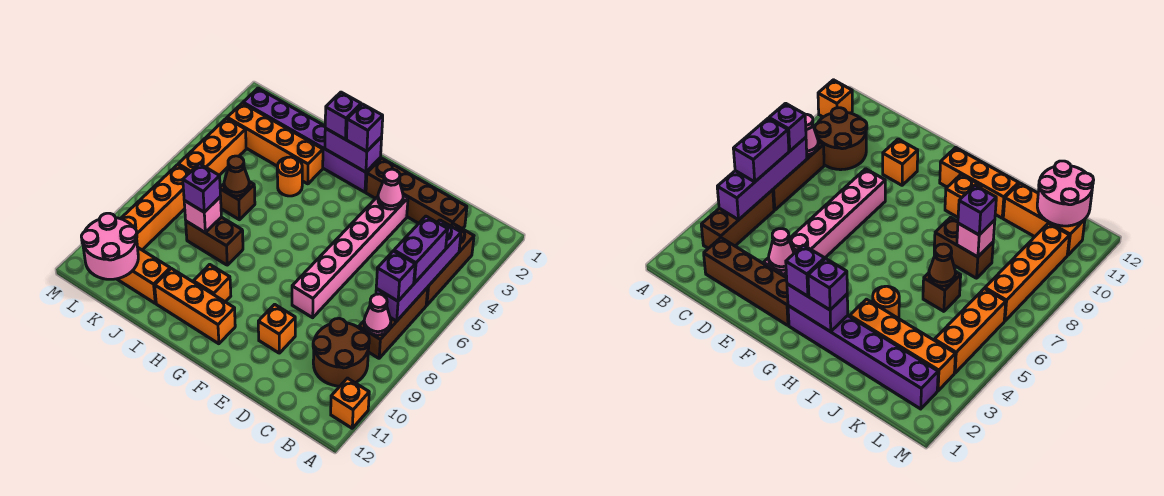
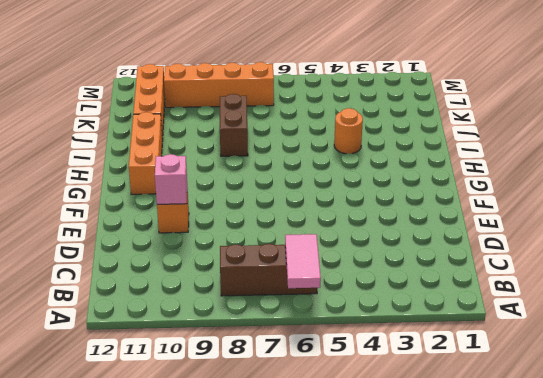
pink tile A6:B6 level 2 -> purple brick B4:B7 level 2
pink brick E10 level 2 -> pink brick J8 level 2
none -> orange brick A11 level 1
none -> brown brick B3:B5 level 1
none -> brown round brick B9:C10 level 1

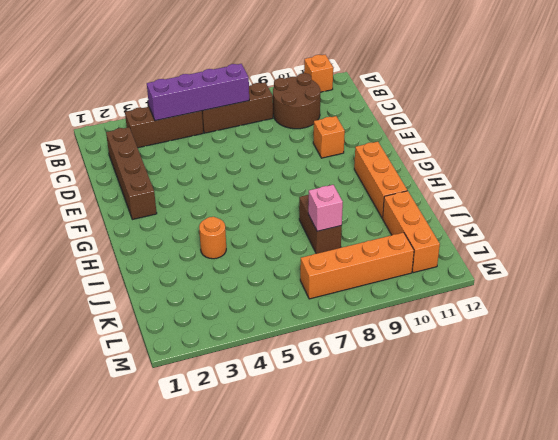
none -> pink brick E3:E8 level 1
none -> purple brick G2:L2 level 1
none -> orange brick H10 level 1

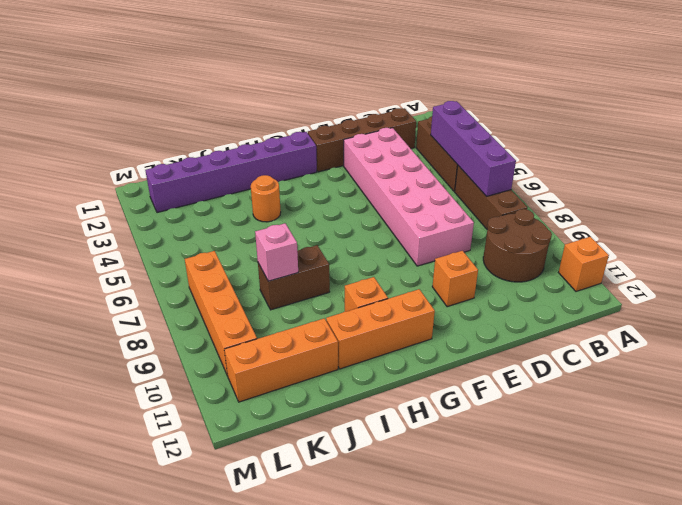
pink brick D3:E8 level 1 -> pink brick E3:E8 level 1
none -> orange brick I3:L3 level 1
none -> brown brick J6 level 1
none -> orange brick L4:L6 level 1

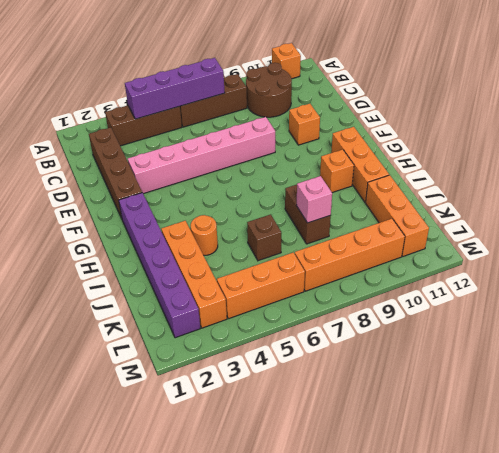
none -> pink cone B8 level 2
none -> pink cone E3 level 2
none -> purple brick G2:H2 level 2

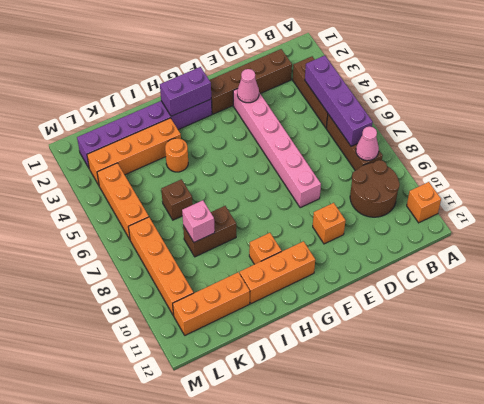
none -> brown cone J6 level 2
none -> pink round brick K11:L12 level 2
none -> purple brick B5:B6 level 3

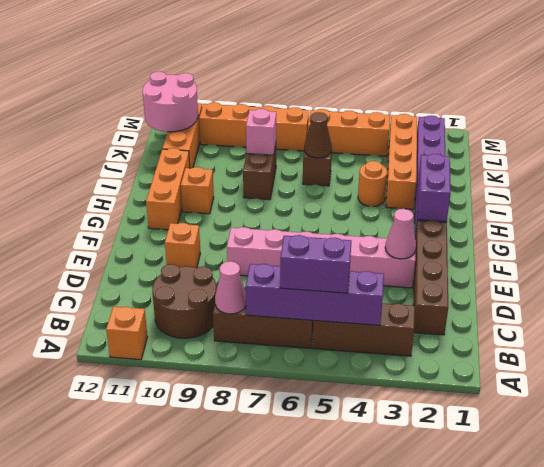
none -> purple brick B7 level 3
none -> purple brick G2 level 3
none -> purple brick H2 level 3

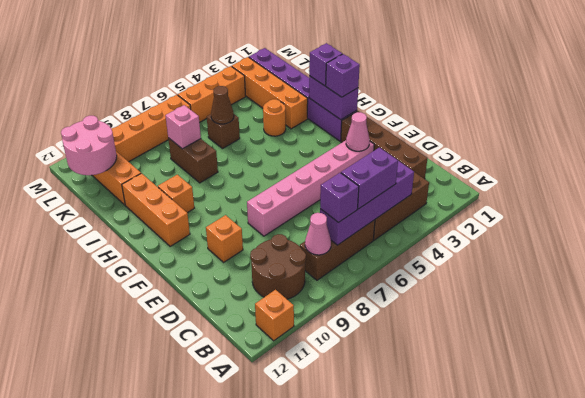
none -> purple brick J8 level 3

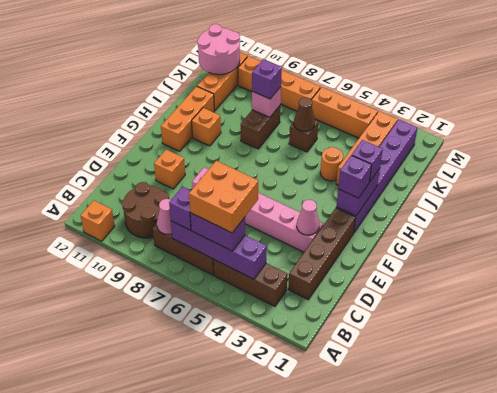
orange brick B5:C6 level 4 -> none

